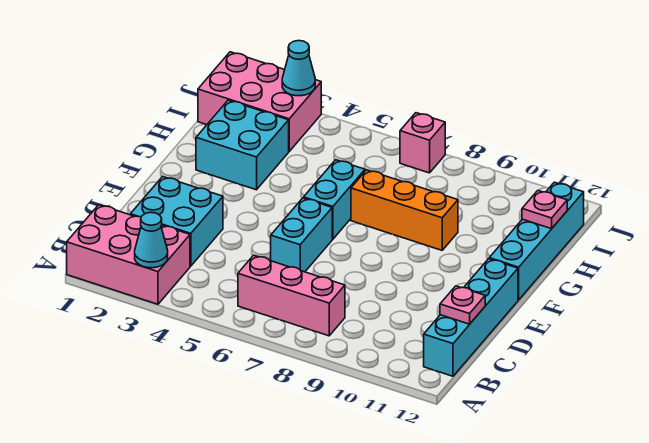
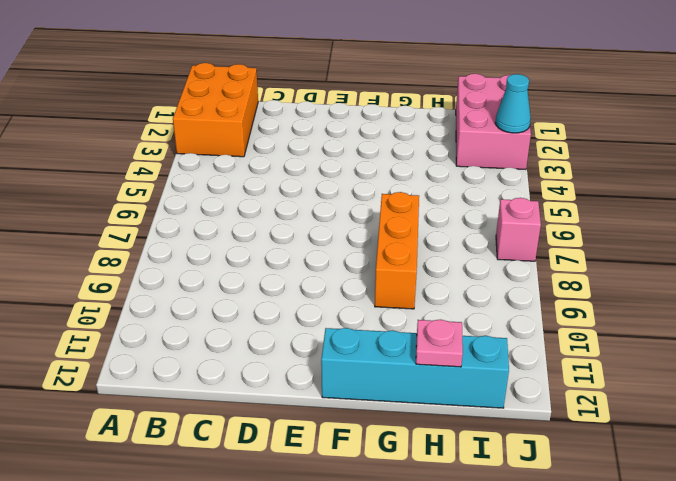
orange brick A1:B3 level 1 -> pink brick A1:B3 level 1
none -> pink brick B6:B8 level 1
none -> cyan brick B12:E12 level 1
none -> cyan brick C2:D3 level 1

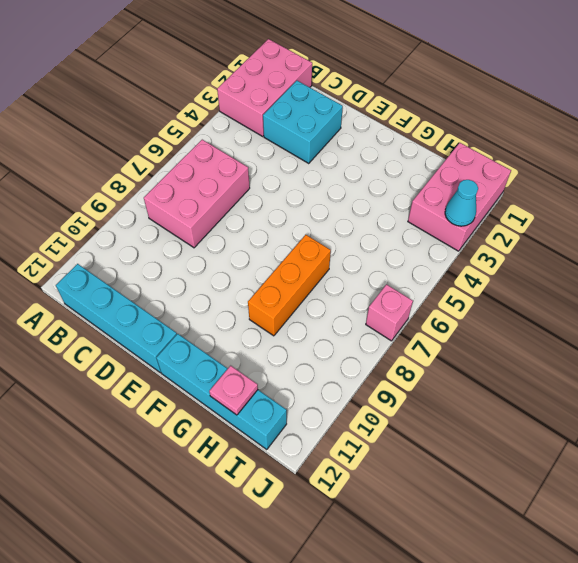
pink brick B6:C8 level 1 -> pink brick B6:B8 level 1
none -> cyan brick D6:E6 level 1
none -> cyan brick F6:G6 level 1
none -> cyan brick G2:H3 level 1

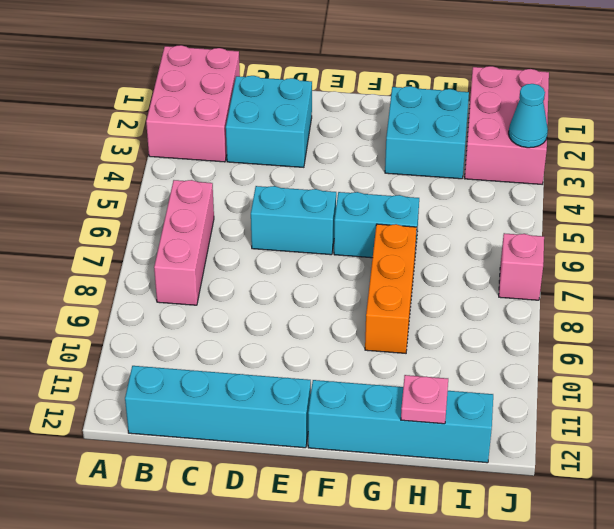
none -> cyan cone A3 level 2
none -> pink plate C12 level 2

